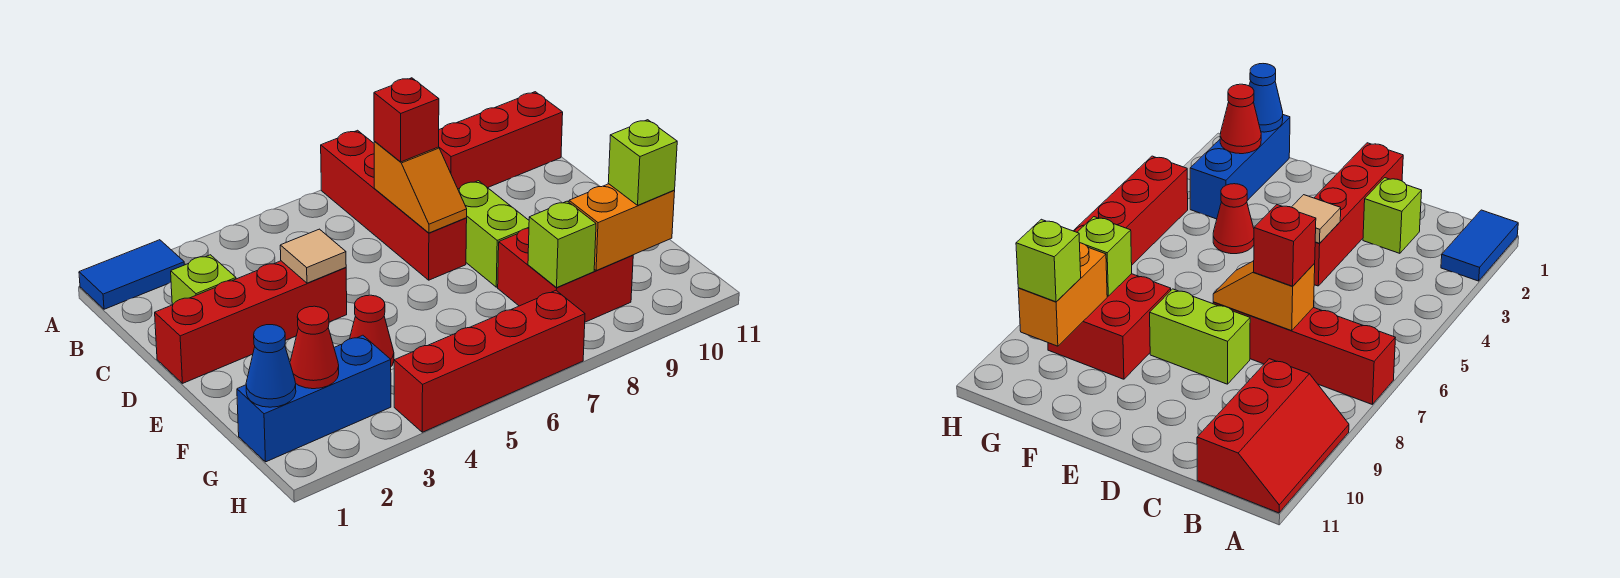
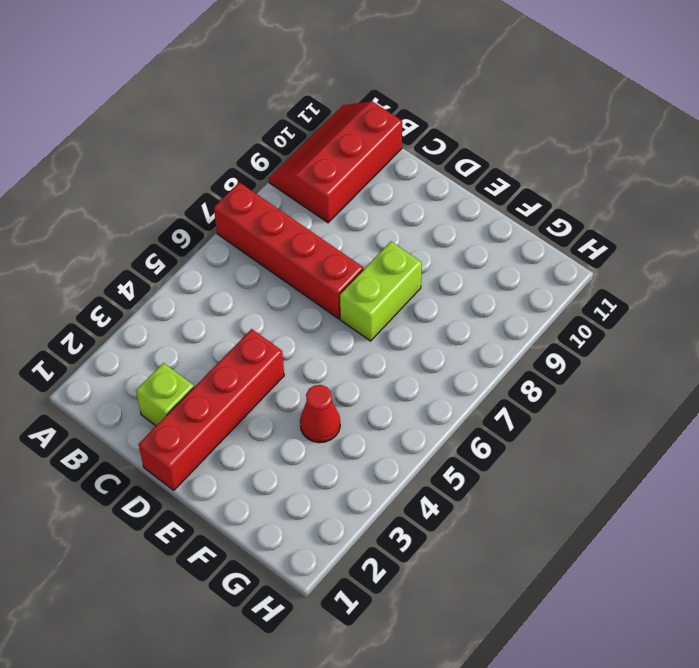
lime brick E7:E8 level 1 -> lime brick D8:E8 level 1
none -> blue tile A1:A2 level 1
none -> red brick F8:G9 level 1
none -> blue brick G1:G3 level 1

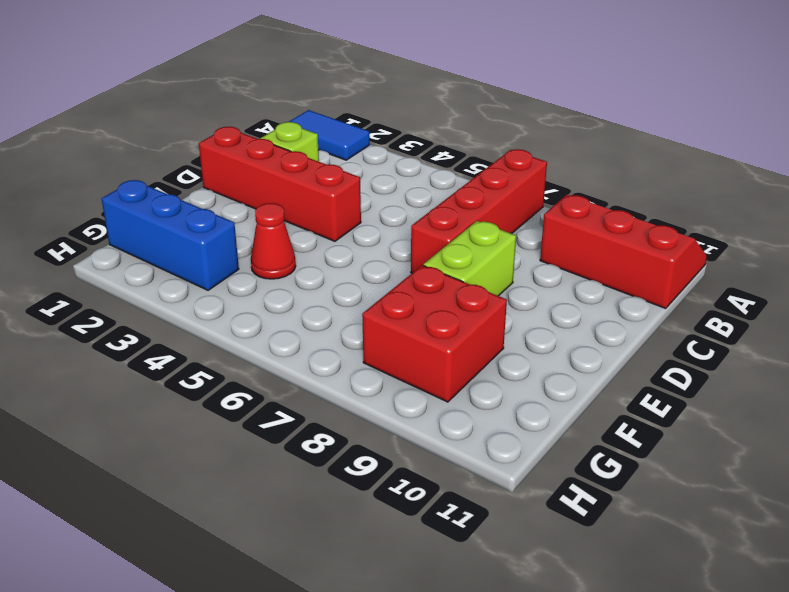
none -> red brick H4:H7 level 1
none -> orange slope C7:D7 level 2 top C
none -> tan tile D4 level 2

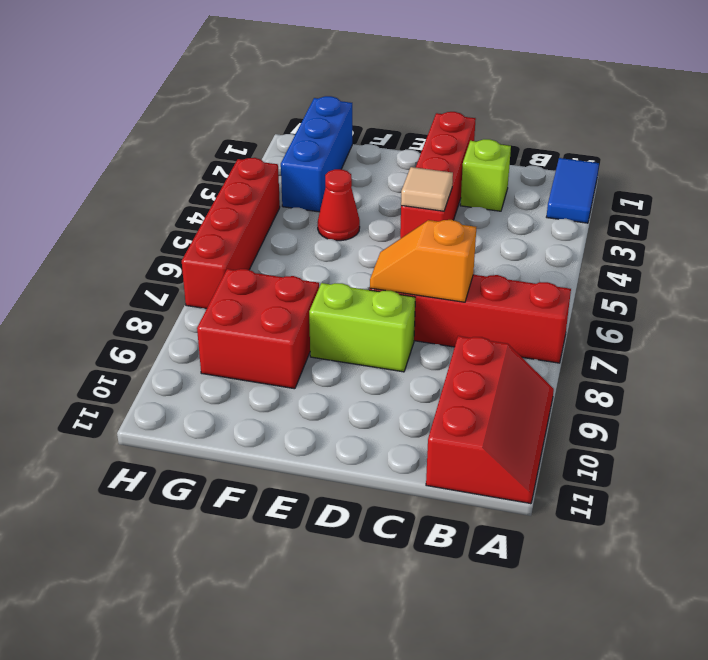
none -> blue cone G1 level 2
none -> red cone G2 level 2
none -> lime brick G8 level 2

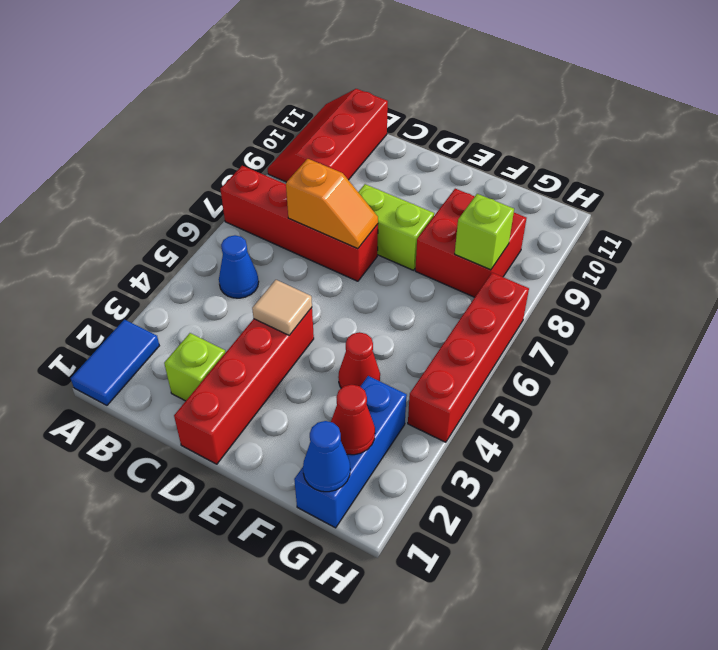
blue cone B5 level 1 -> none
none -> orange brick G9:G10 level 2
none -> red brick C7 level 3
none -> lime brick G10 level 3

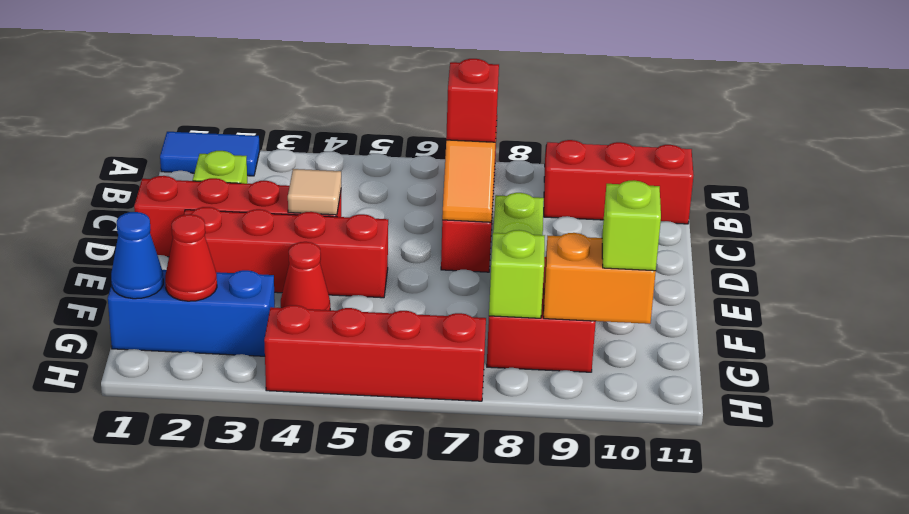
red brick E2:E5 level 1 -> none

